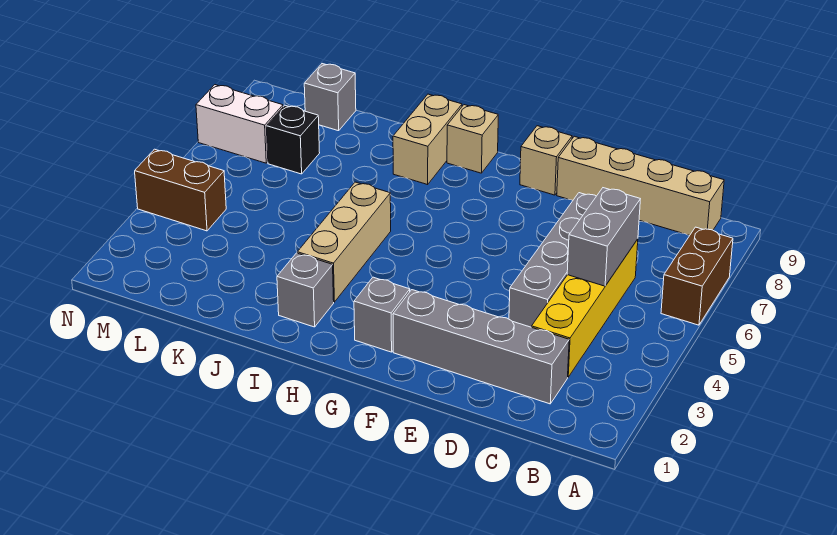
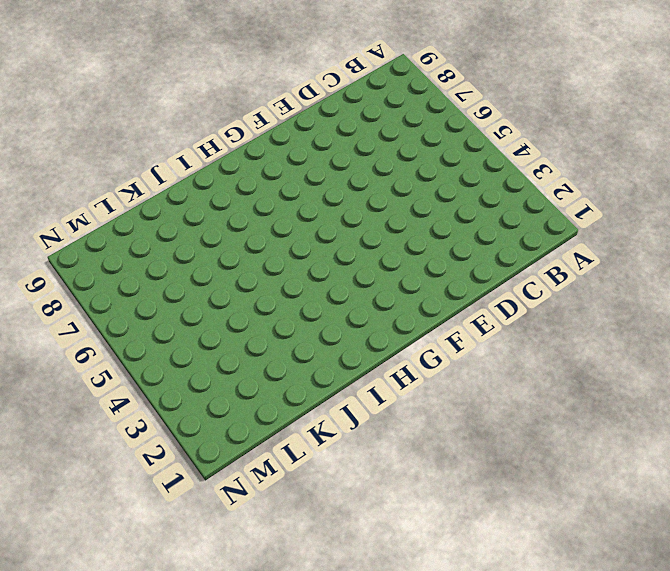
none -> brown brick A6:A7 level 1
none -> tan brick B9:E9 level 1
none -> grey brick C2:F2 level 1

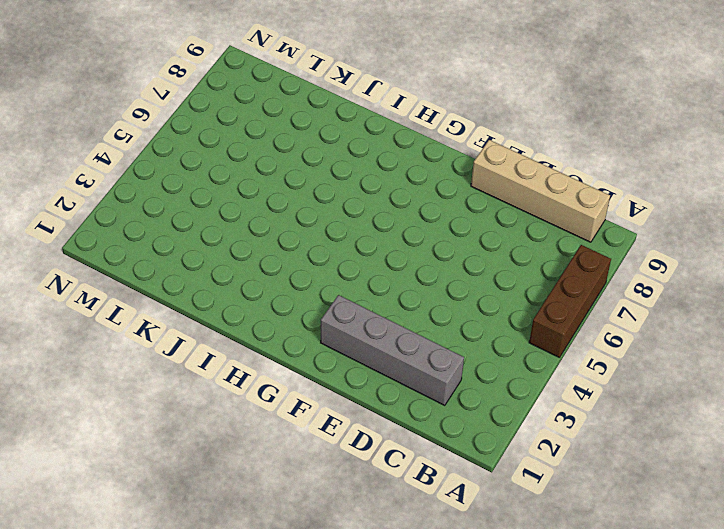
brown brick A5:A7 level 1 -> brown brick A6:A7 level 1
none -> yellow brick C3:C6 level 1
none -> grey brick D4:D7 level 1
none -> tan brick F9 level 1

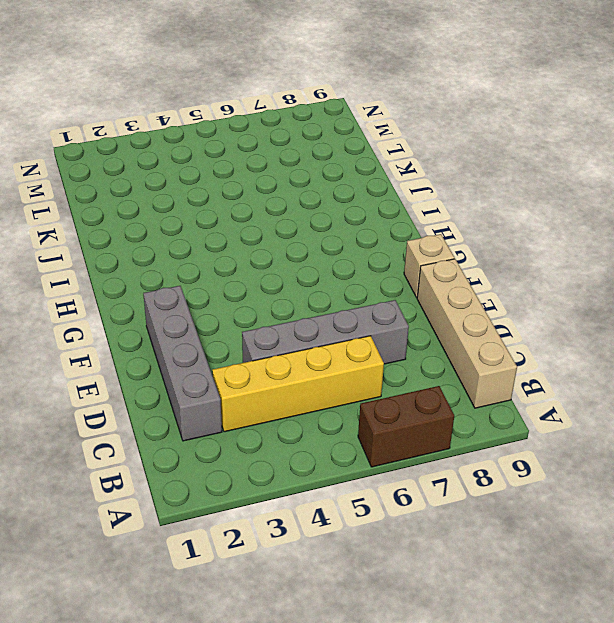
none -> grey brick G2 level 1
none -> tan brick H9 level 1
none -> grey brick I2 level 1

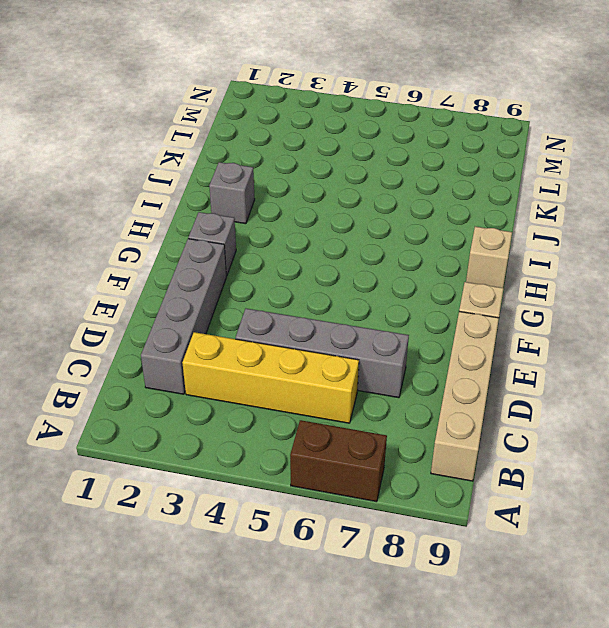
none -> tan brick I3:I5 level 1
none -> tan brick I8:I9 level 1
none -> black brick L7 level 1

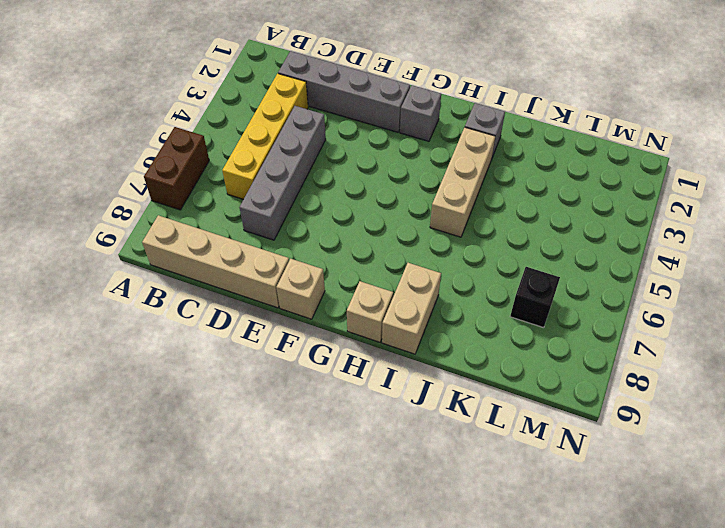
none -> grey brick L9 level 1
none -> brown brick M4:N4 level 1
none -> white brick M7:N7 level 1

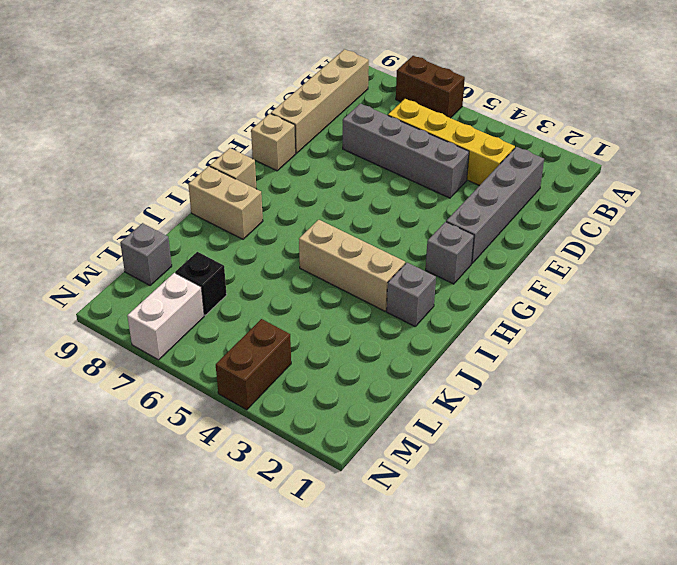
none -> grey brick C5:C6 level 2

